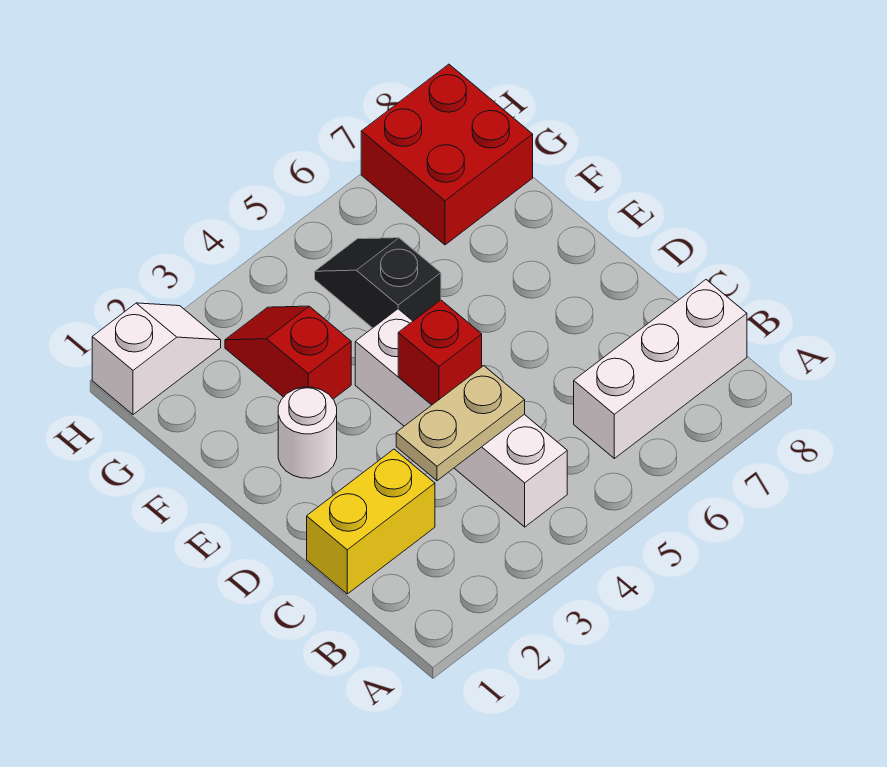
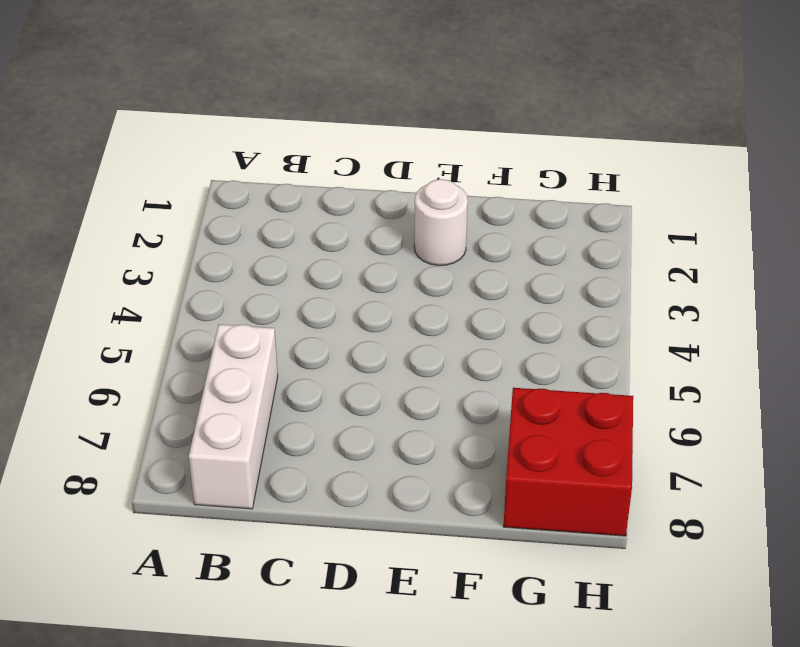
none -> white brick B4:E4 level 1
none -> yellow brick C1:C2 level 1

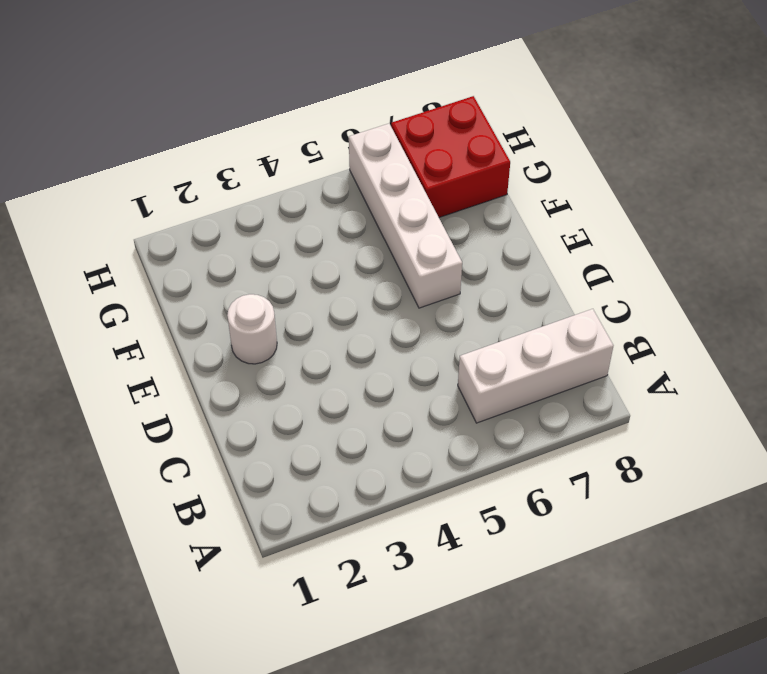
white brick E6:H6 level 1 -> white brick B4:E4 level 1
none -> yellow brick C1:C2 level 1
none -> red slope F3:G3 level 1 top F

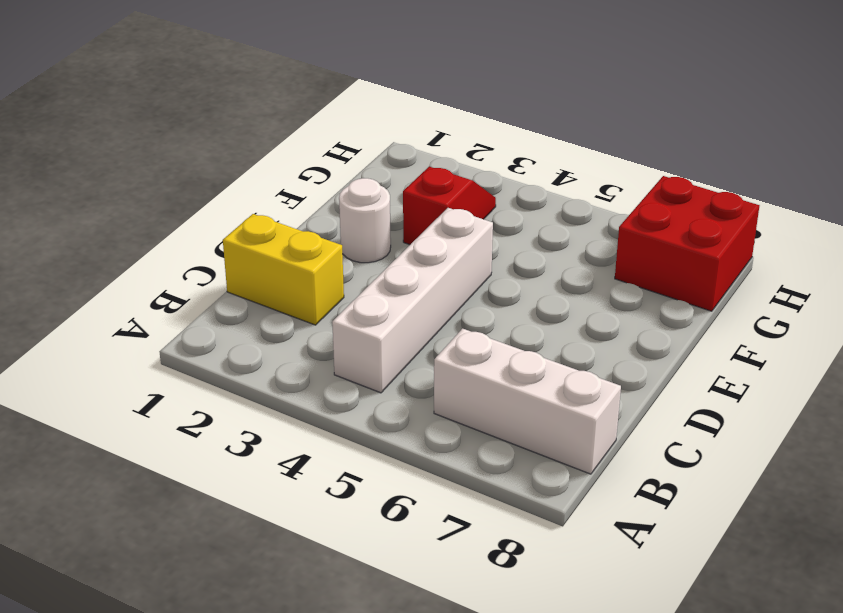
none -> black slope F5:G5 level 1 top F
none -> white slope H1:H2 level 1 top 1

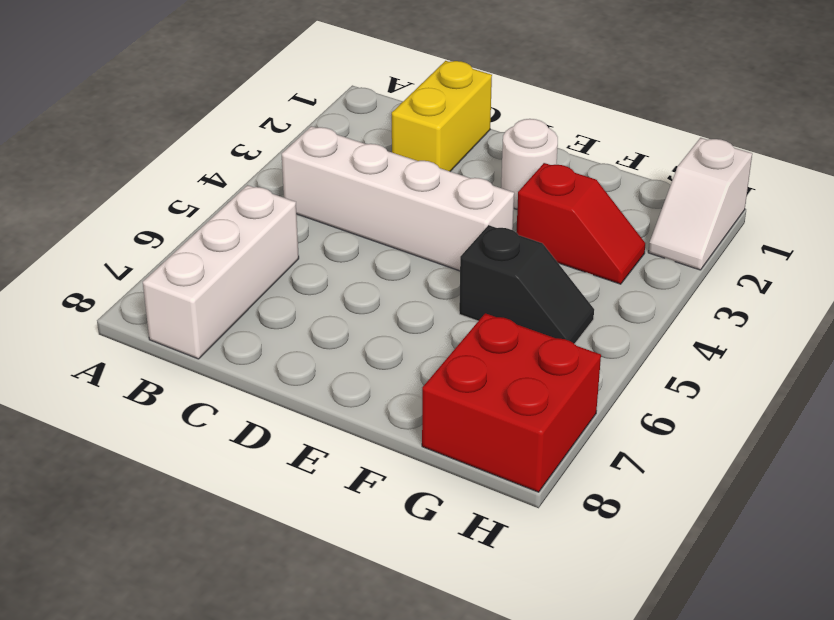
none -> tan plate C3:C4 level 2
none -> red brick D4 level 2

